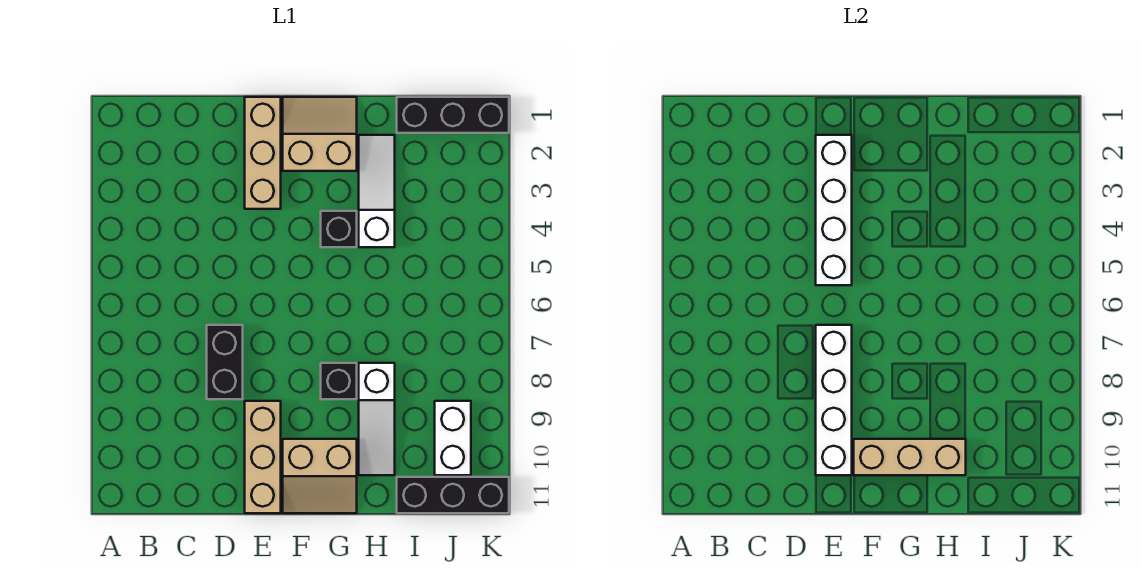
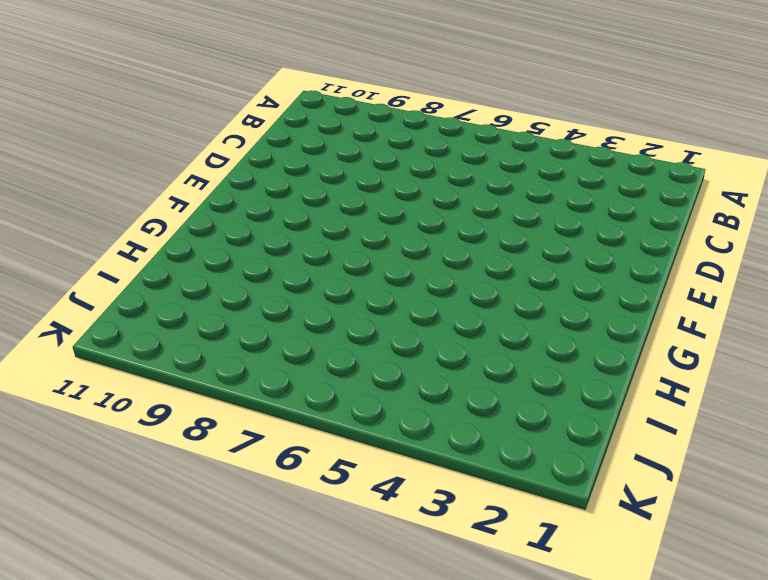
none -> black brick D7:D8 level 1
none -> tan brick E1:E3 level 1
none -> tan brick E9:E11 level 1

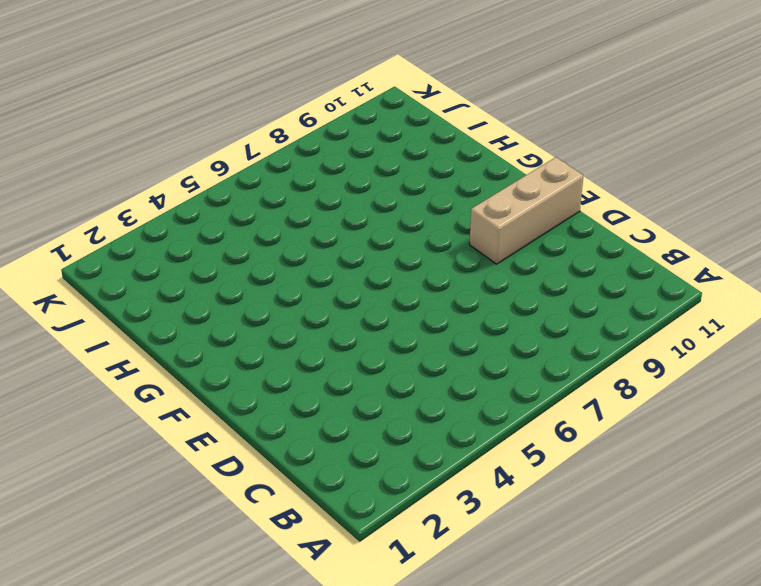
none -> black brick D7:D8 level 1
none -> tan brick E1:E3 level 1
none -> tan slope F1:G2 level 1 top 2

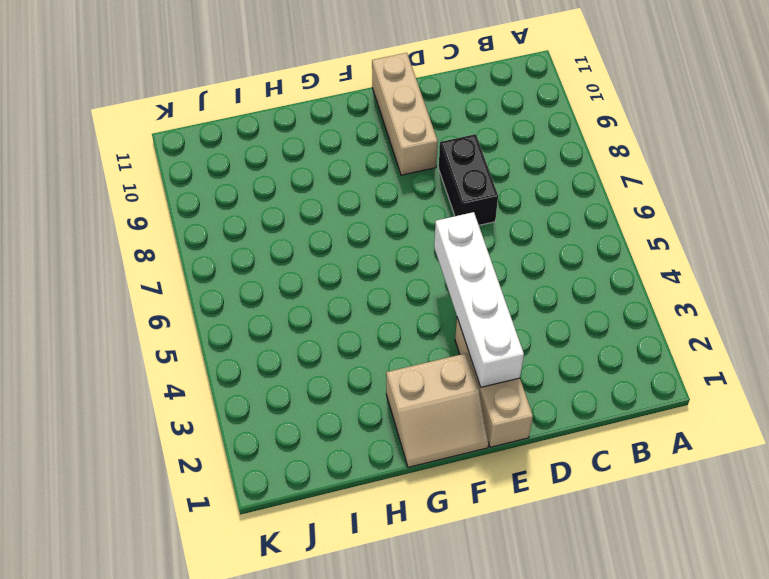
none -> tan slope F10:G11 level 1 top 10
none -> black brick G4 level 1
none -> black brick G8 level 1

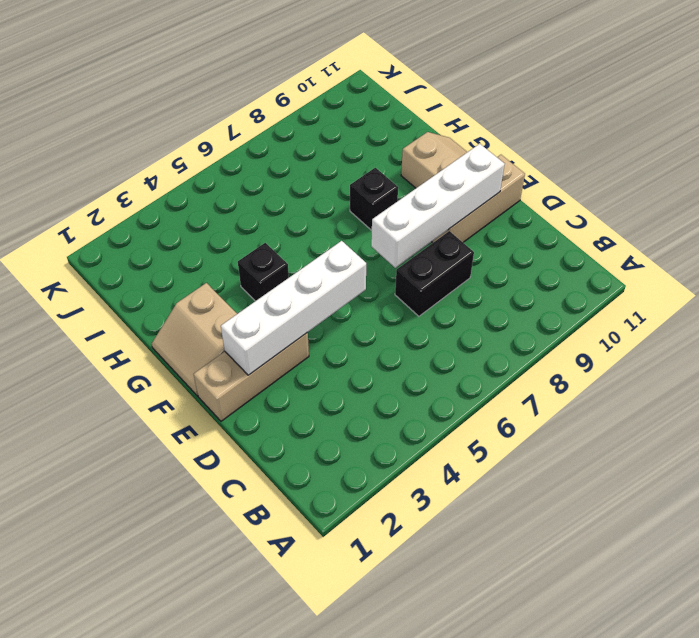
none -> white slope H2:H4 level 1 top 4
none -> white slope H8:H10 level 1 top 8
none -> black brick I1:K1 level 1

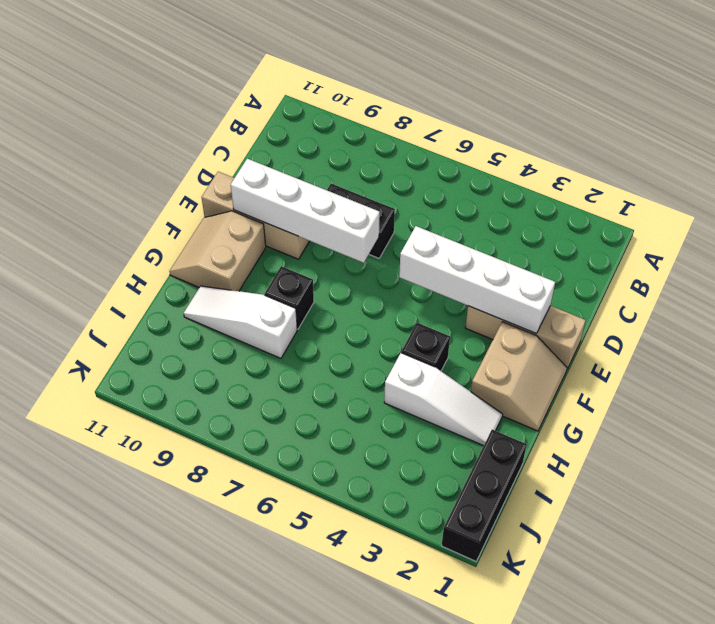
none -> black brick I11:K11 level 1
none -> white brick J9:J10 level 1
none -> tan brick F10:H10 level 2

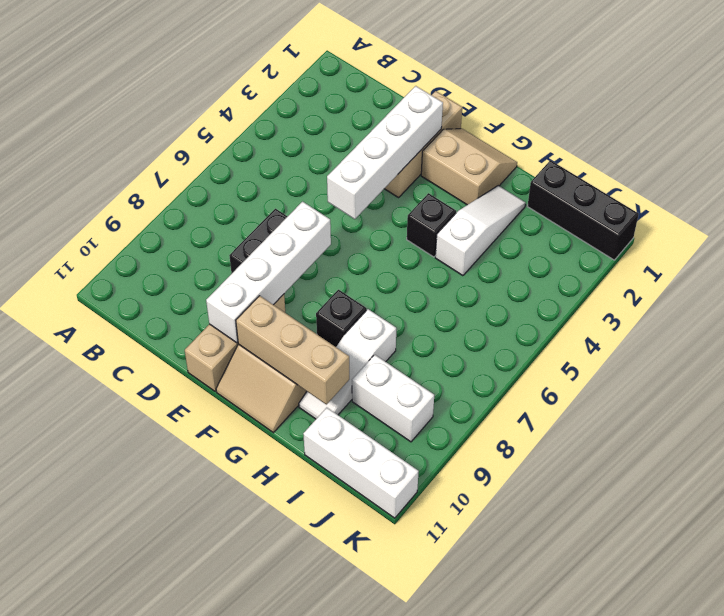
white brick I9:J9 level 1 -> white brick J9:J10 level 1
white brick I11:K11 level 1 -> black brick I11:K11 level 1

